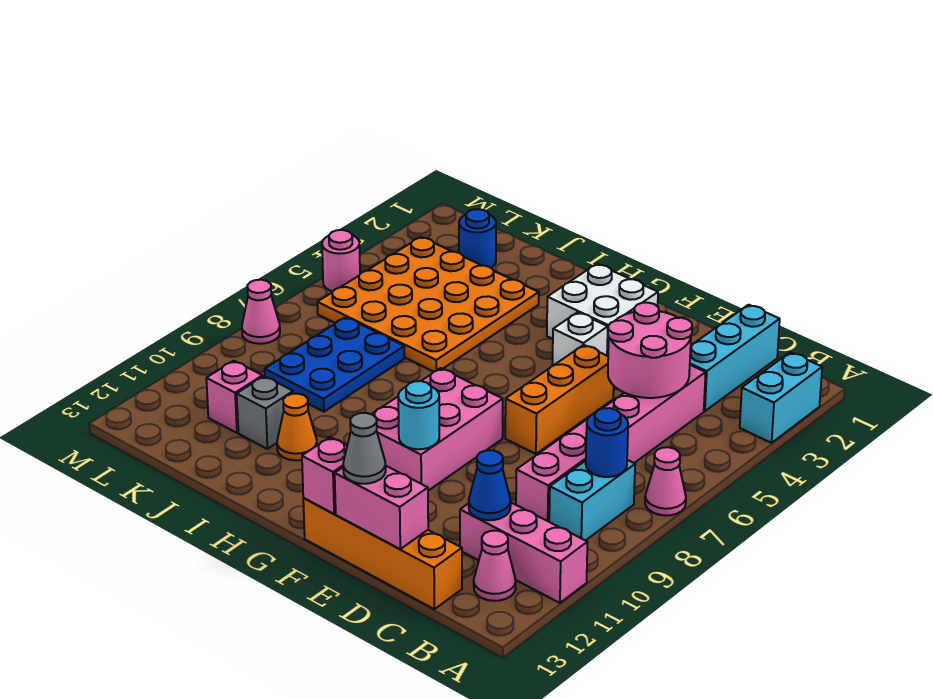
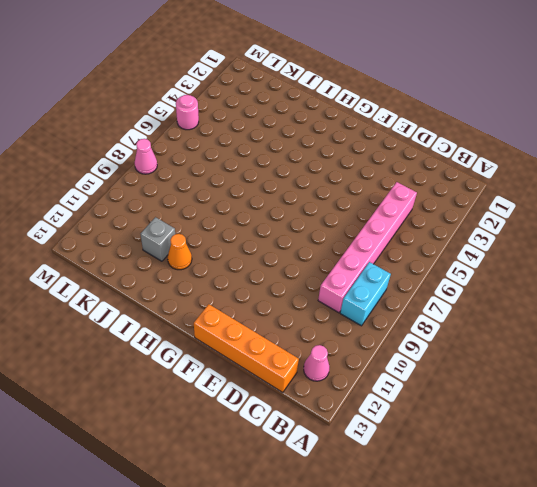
none -> cyan brick A2:A3 level 1
none -> pink cone A7 level 1
none -> pink brick A11:C11 level 1

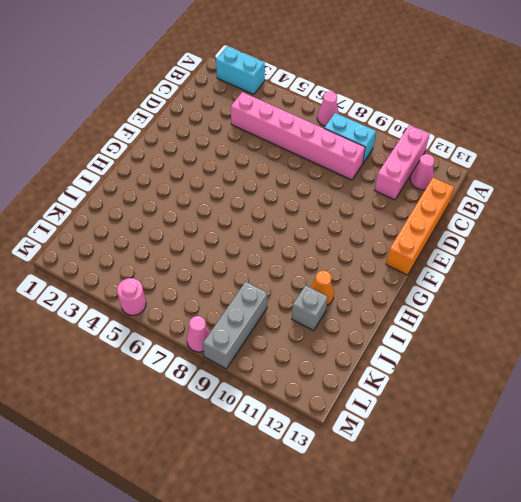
grey brick K9:M9 level 1 -> blue plate J7:K9 level 1
none -> cyan brick C1:C3 level 1
none -> orange brick E5:E7 level 1
none -> white brick F2:G3 level 1

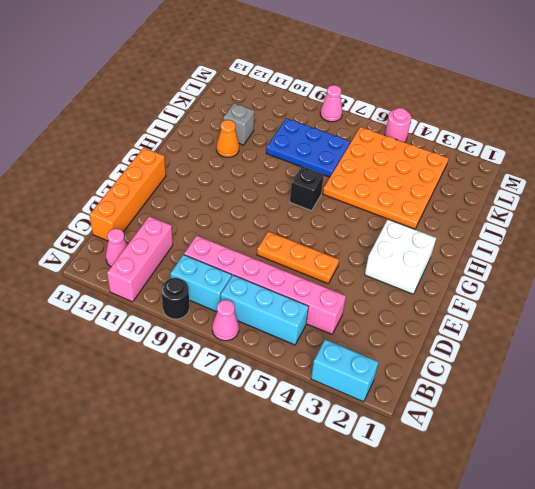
black round brick A9 level 1 -> none
cyan brick B5:B7 level 1 -> cyan brick C1:C3 level 1
orange plate E5:E7 level 1 -> orange brick E5:E7 level 1
black brick H7 level 1 -> none
none -> white brick F4 level 1
none -> pink brick F8:G10 level 1
none -> blue round brick K2 level 1

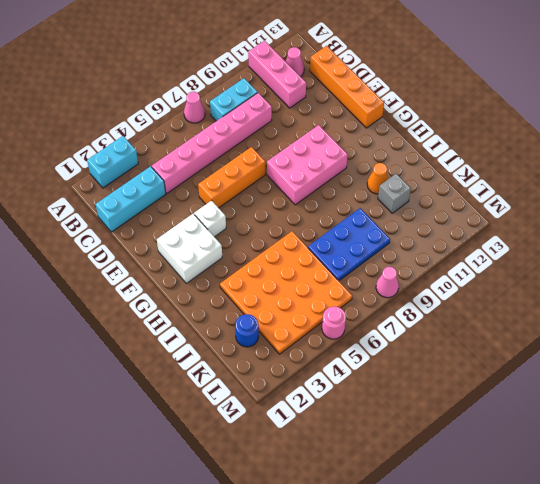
none -> pink brick K11 level 1
none -> blue round brick B8 level 2
none -> pink round brick C4:D5 level 2

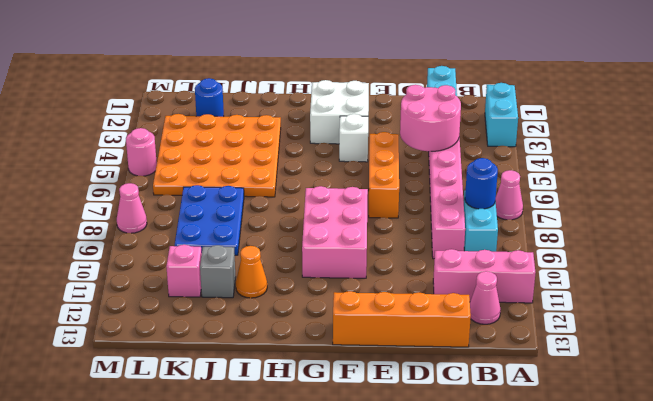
none -> blue cone C11 level 2
none -> pink brick D13:E13 level 2
none -> cyan round brick F10 level 2

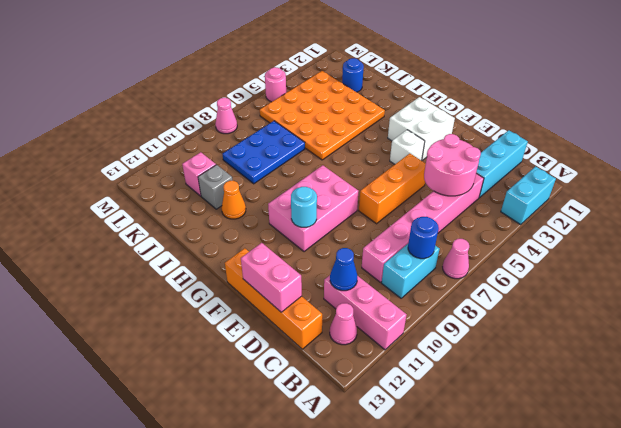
none -> pink brick F13 level 2
none -> grey cone E13 level 3

